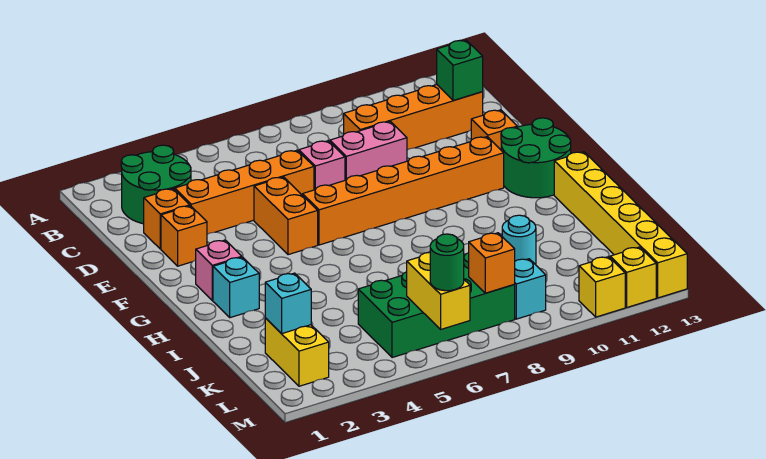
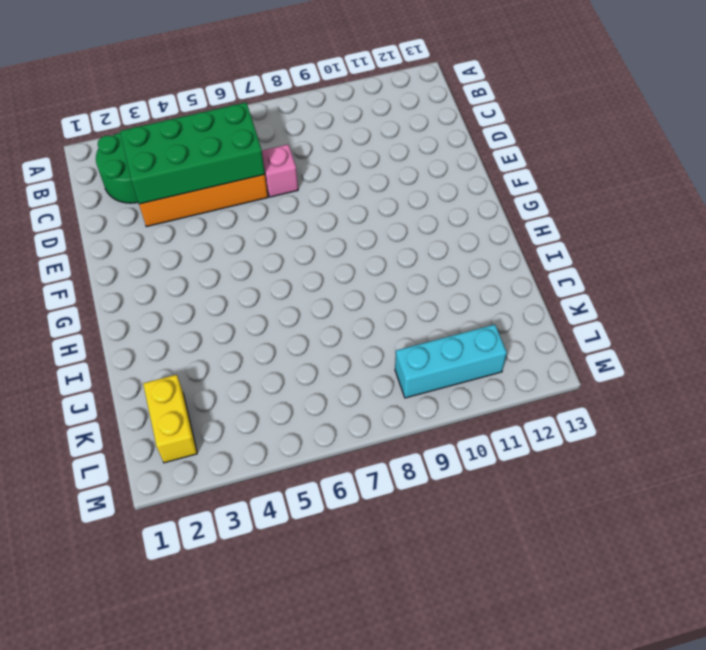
green brick C3:D6 level 2 -> green brick K5:L8 level 1
cyan brick L9:L11 level 1 -> cyan brick L9 level 1
none -> orange brick C9:C12 level 1
none -> orange brick D2 level 1
none -> pink brick D8:D9 level 1

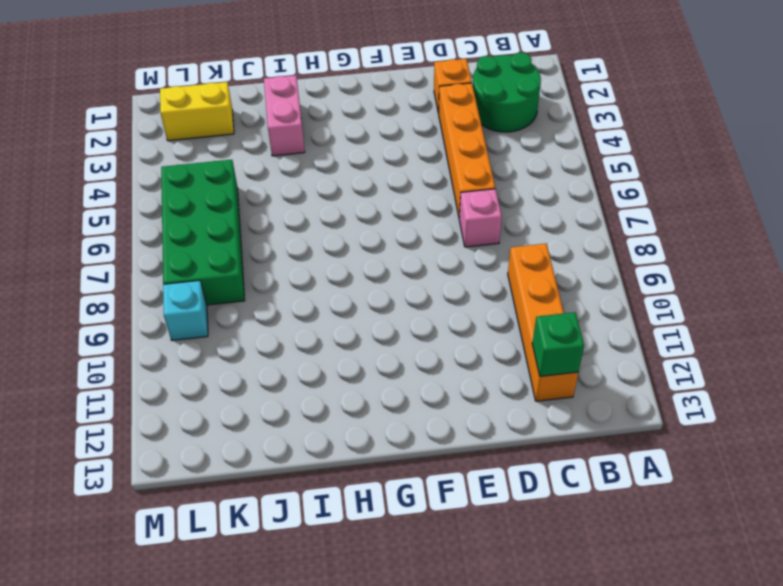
pink brick I2:I3 level 1 -> pink brick D8:D9 level 1
none -> orange brick E2 level 1
none -> orange brick E5:F5 level 1
none -> orange brick E12 level 1

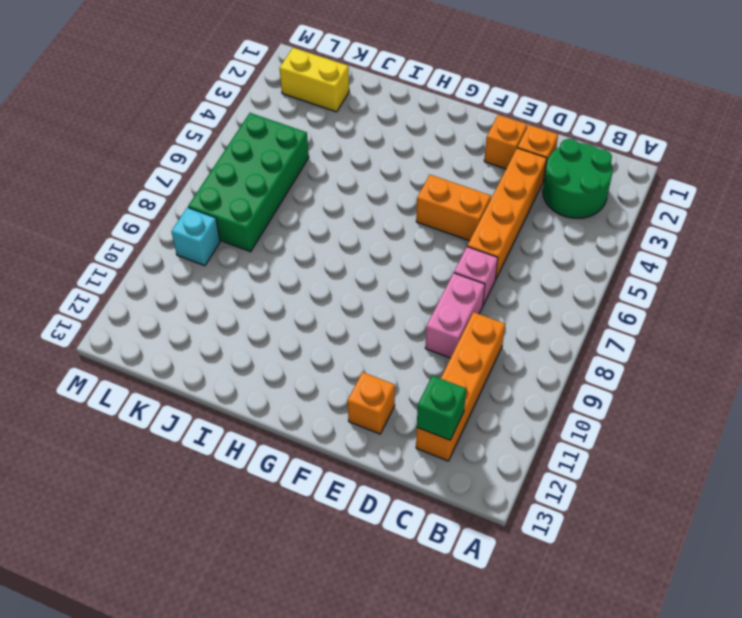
none -> orange brick F6:F11 level 1
none -> green round brick F12:G13 level 1
none -> pink brick G2 level 1

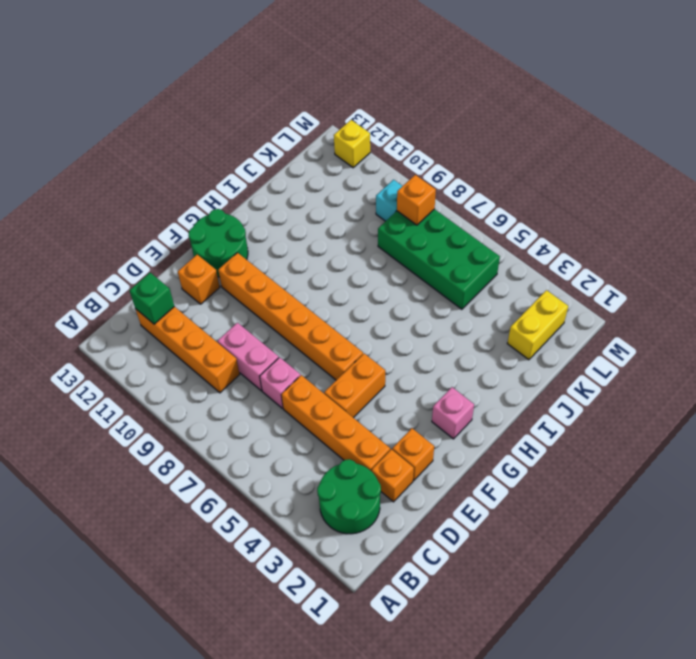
none -> cyan brick H2 level 1
none -> yellow brick H13:M13 level 1
none -> cyan round brick J10 level 1

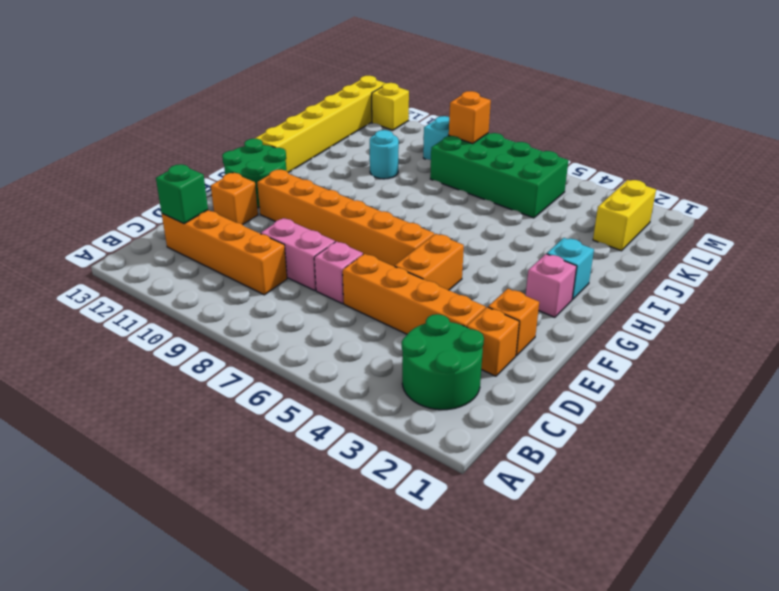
none -> yellow brick M11 level 1
none -> cyan brick K2 level 2
none -> yellow brick L6:M6 level 2

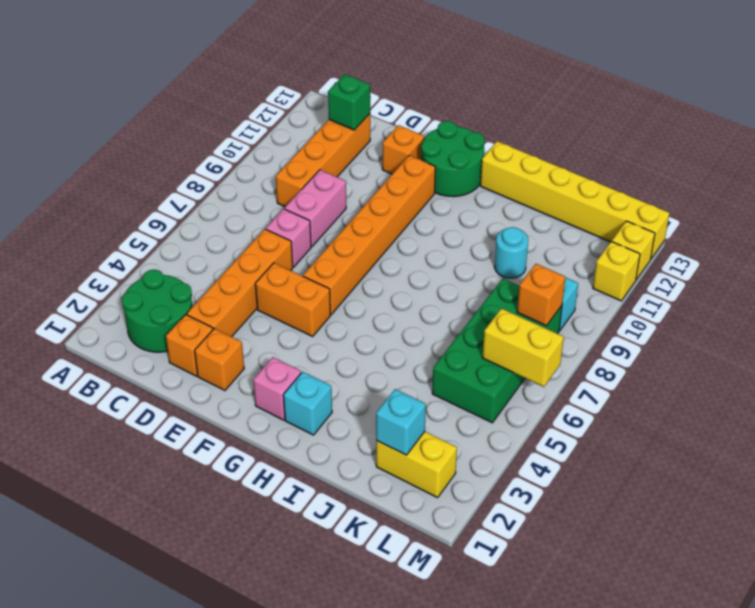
none -> green round brick M6 level 3

